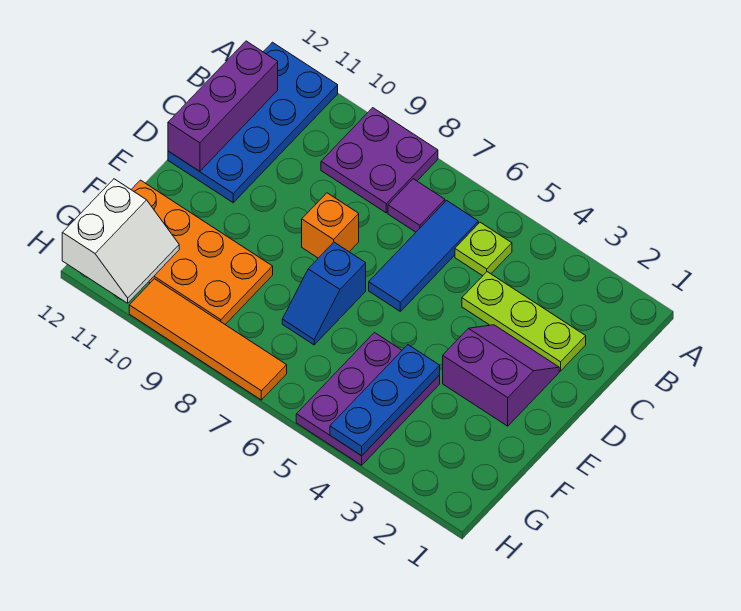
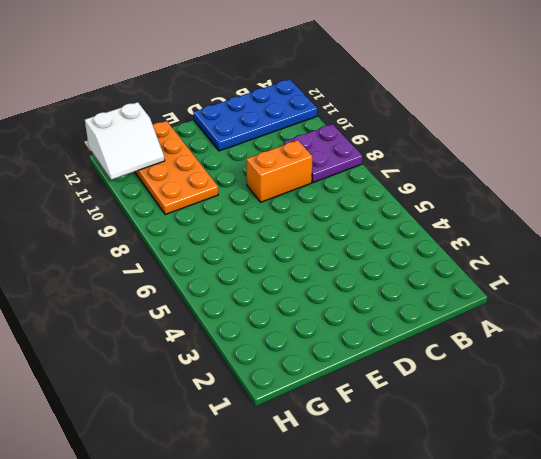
orange brick C8:D8 level 1 -> orange brick D8 level 1
none -> lime plate B5 level 1
none -> blue tile B6:D6 level 1
none -> purple tile B7 level 1

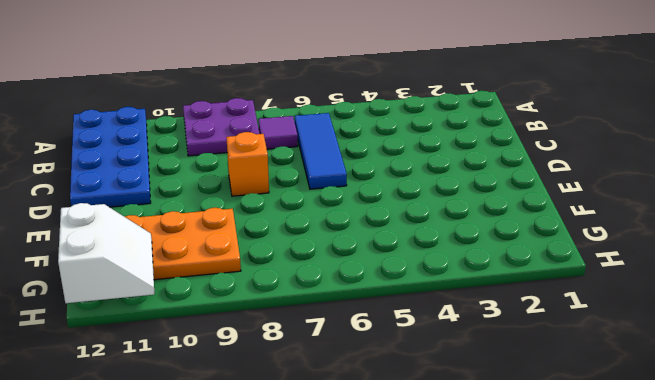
none -> lime plate B5 level 1
none -> lime plate C2:C4 level 1
none -> purple slope D2:E3 level 1 top E

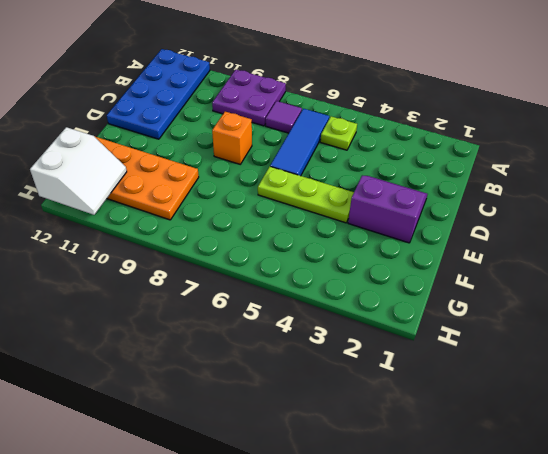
lime plate E4:E6 level 1 -> lime plate C2:C4 level 1
none -> blue slope E7:F7 level 1 top E
none -> purple plate F4:H5 level 1
none -> orange tile H7:H10 level 1

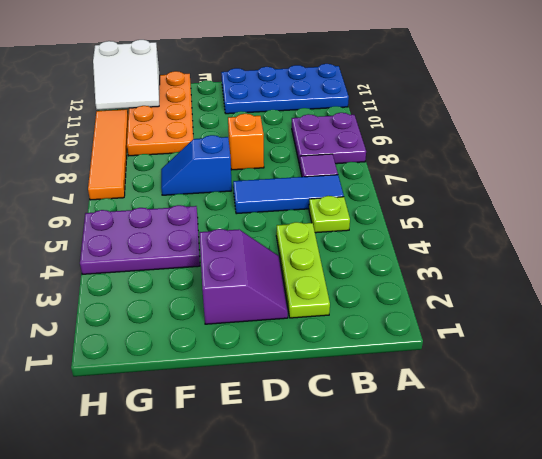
none -> purple brick B12:D12 level 2
none -> blue plate F4:H4 level 2

